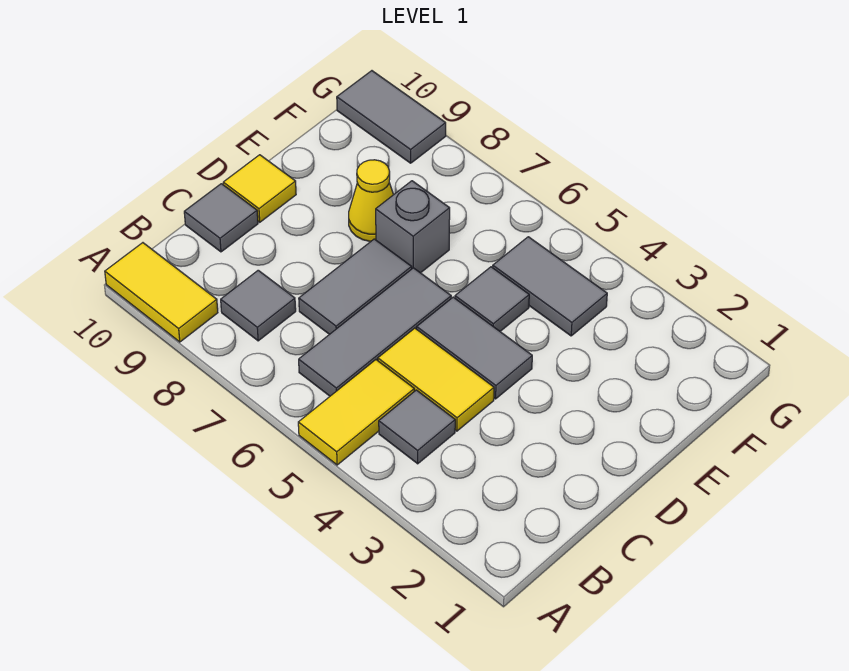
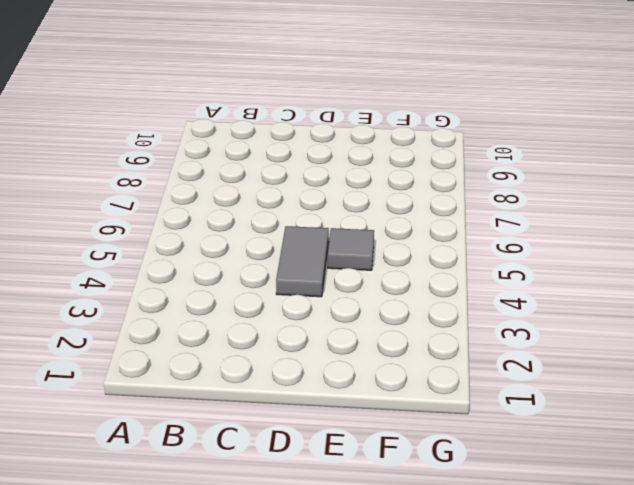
none -> yellow tile A5:B5 level 1
none -> yellow tile A9:A10 level 1
none -> grey tile B4 level 1

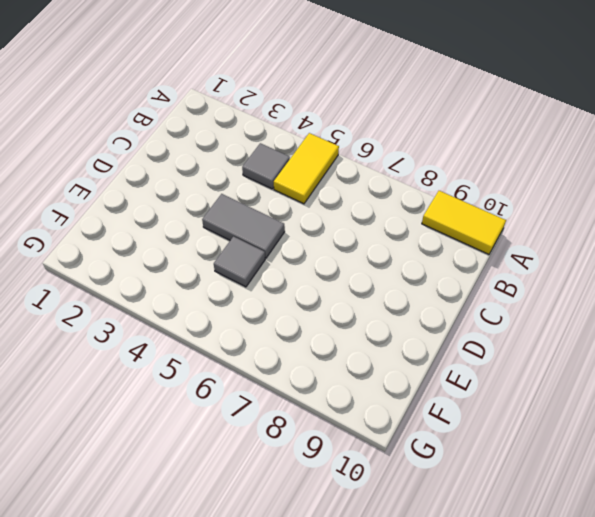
none -> grey tile B6:D6 level 1
none -> grey tile B8 level 1
none -> yellow tile C4:C5 level 1

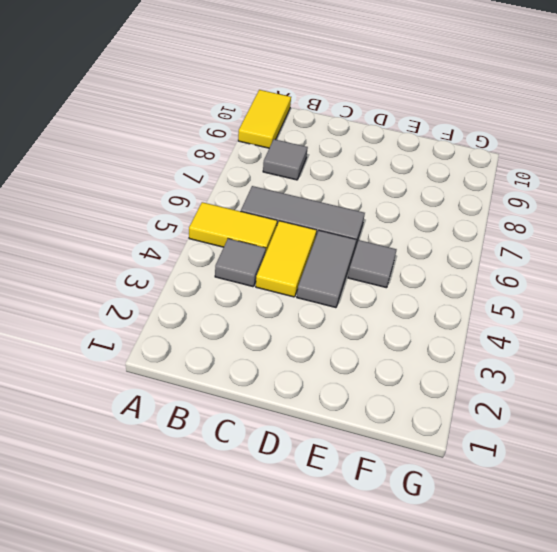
none -> grey tile C7:D7 level 1
none -> grey tile C10 level 1
none -> yellow tile D10 level 1

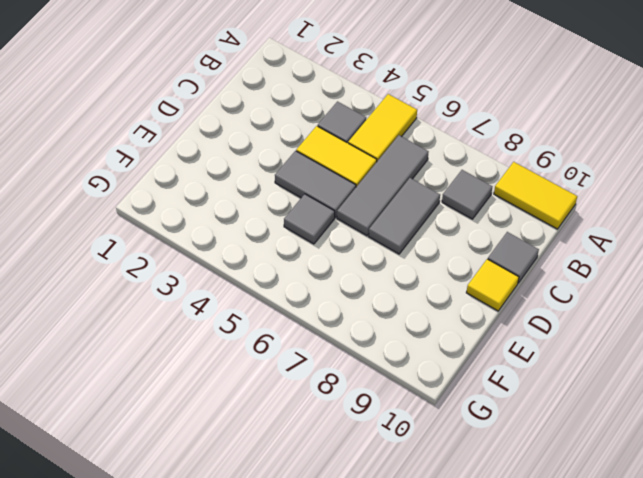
none -> grey brick E7 level 1
none -> yellow cone E8 level 1
none -> grey tile F4:F5 level 1

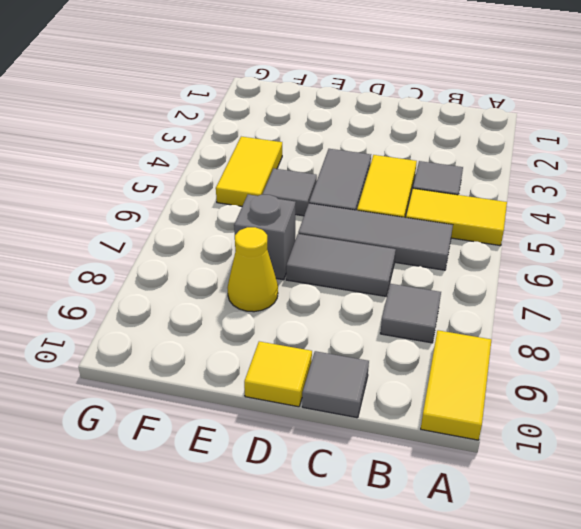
yellow tile F4:F5 level 1 -> grey tile F4:F5 level 1
none -> grey tile G9:G10 level 1

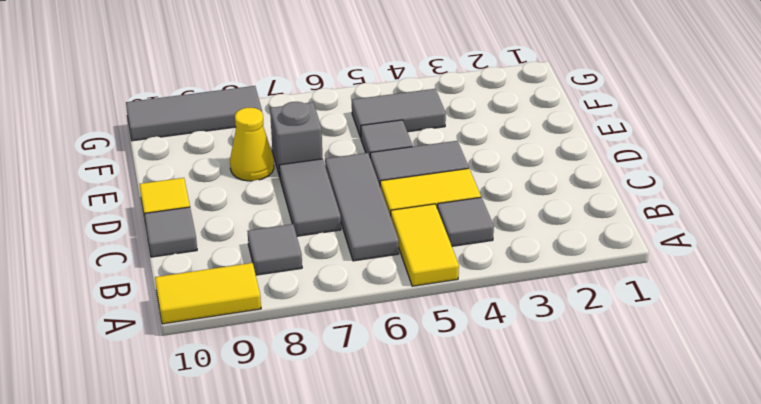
grey tile G8:G10 level 1 -> grey tile G9:G10 level 1

